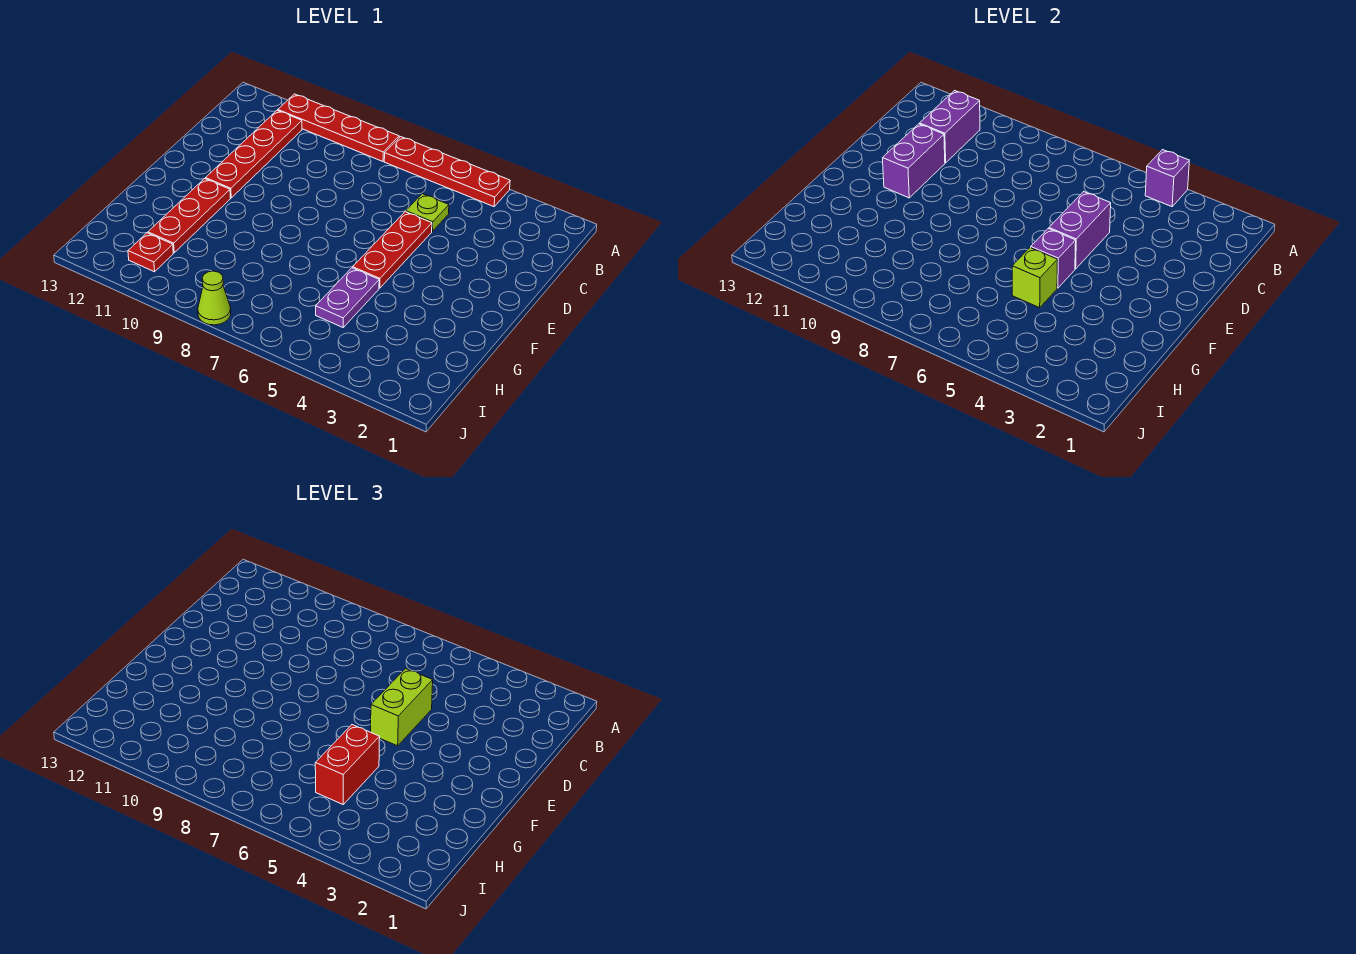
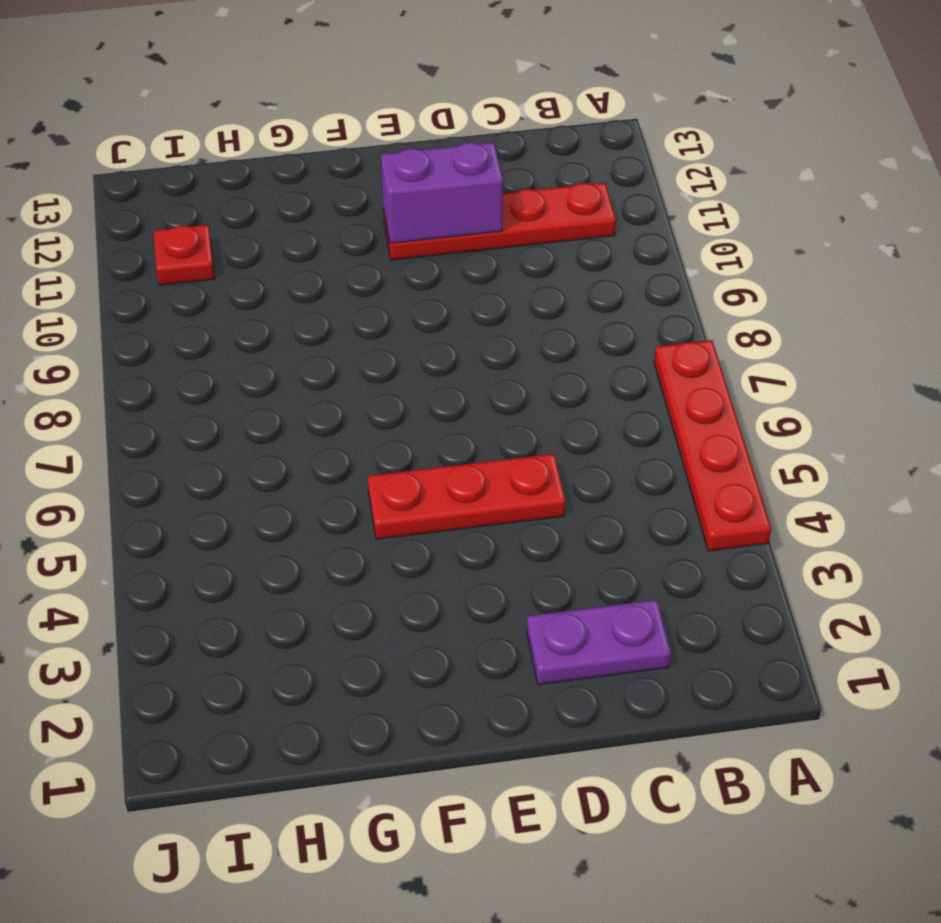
purple plate C2:D2 level 1 -> purple plate G5:H5 level 1
none -> red plate A8:A11 level 1
none -> lime plate C5 level 1
none -> red plate F11:H11 level 1

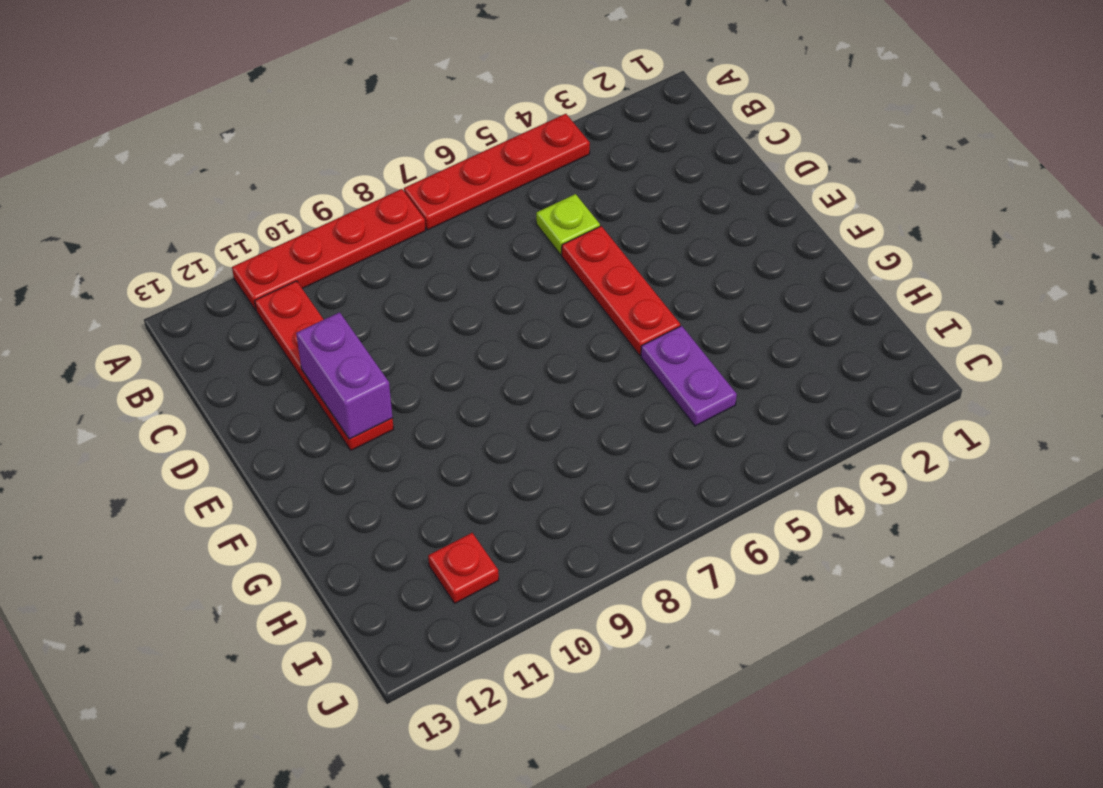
none -> red plate F11:H11 level 1
none -> lime cone J8 level 1
none -> purple brick A4 level 2

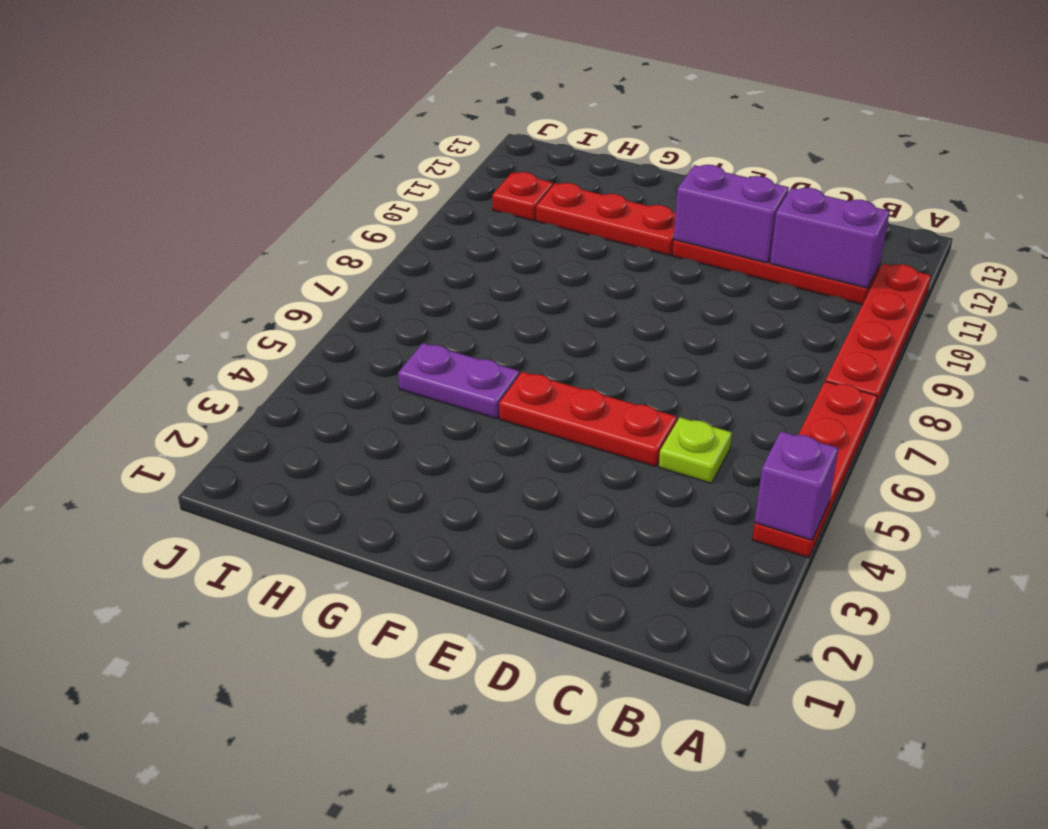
none -> lime cone J8 level 1
none -> purple brick D5:E5 level 2
none -> purple brick F5 level 2

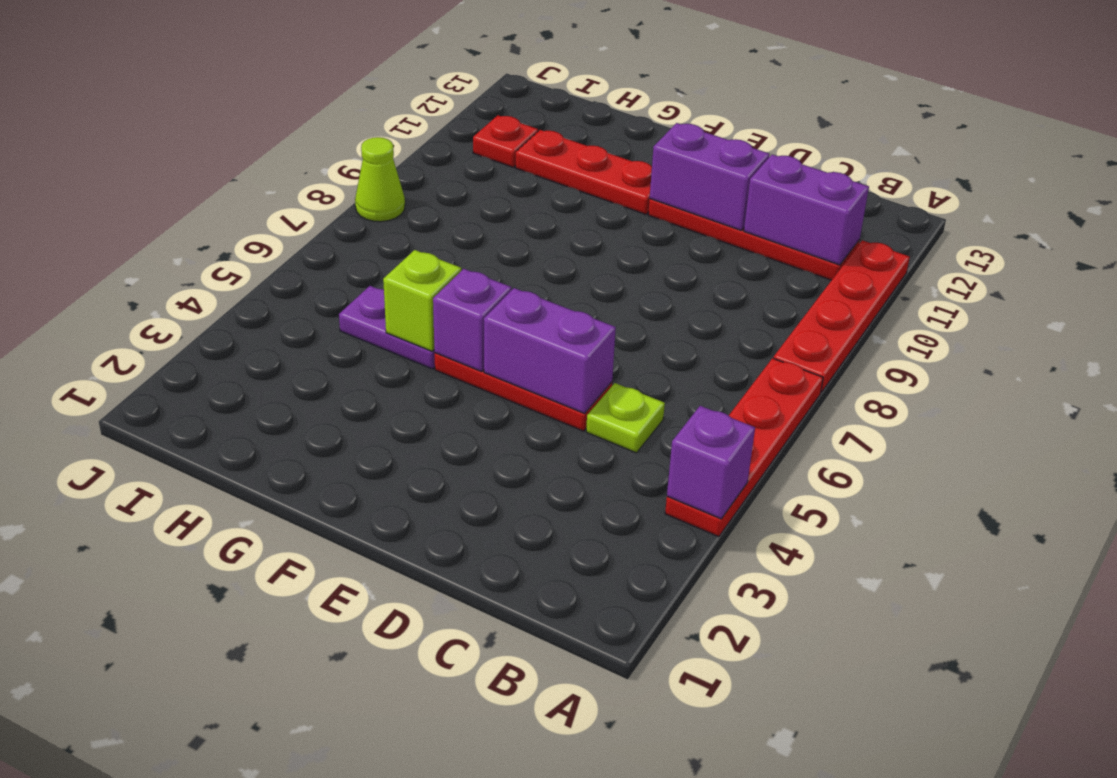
none -> lime brick D5:E5 level 3
none -> red brick G5:H5 level 3

